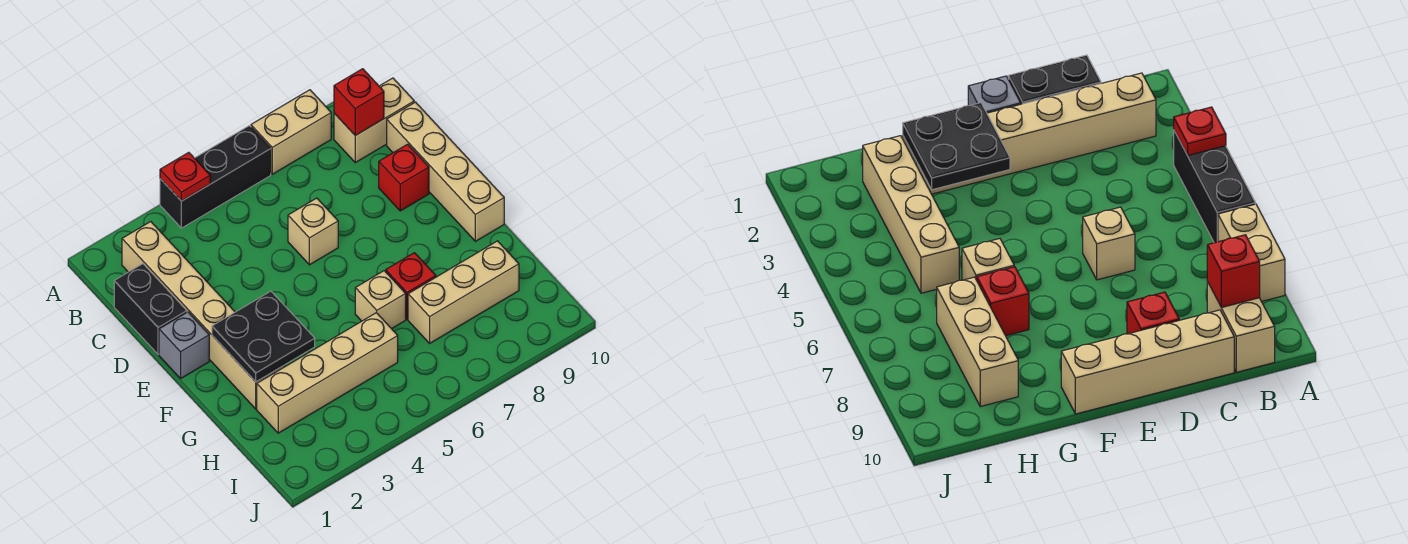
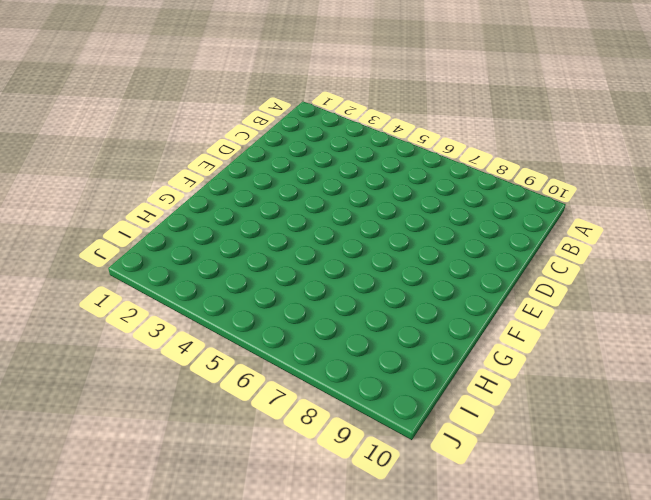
none -> black brick A4:A6 level 1
none -> tan brick A7:A8 level 1
none -> tan brick B2:G2 level 1

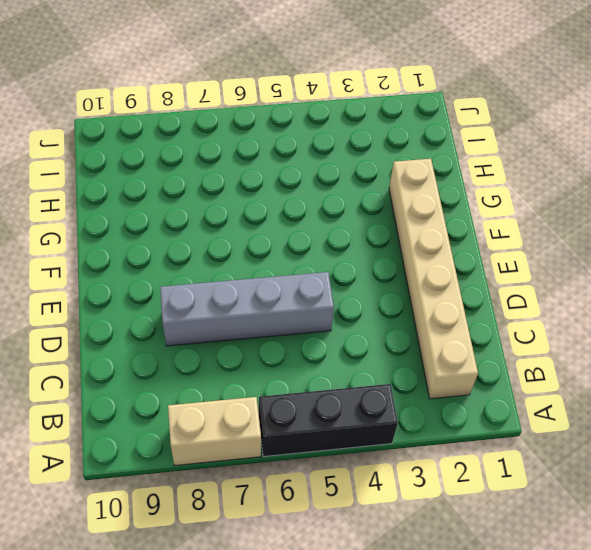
grey brick D5:D8 level 1 -> tan brick D6 level 1
none -> tan brick B9:B10 level 1
none -> black brick C1:D1 level 1
none -> tan brick C10:F10 level 1

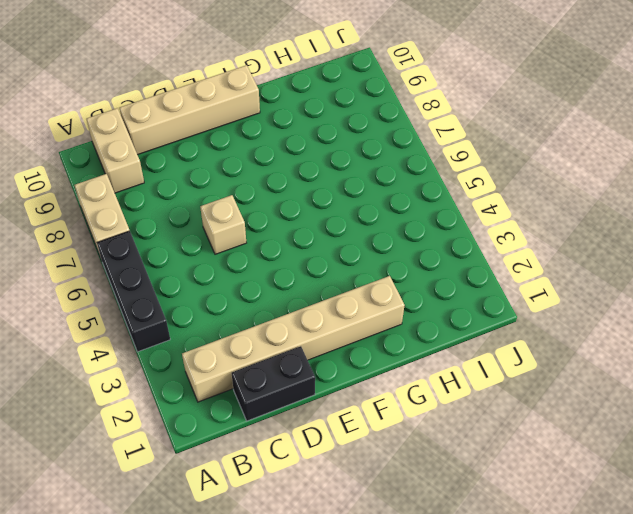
none -> red brick D9 level 1
none -> grey brick E1 level 1
none -> tan brick G6 level 1

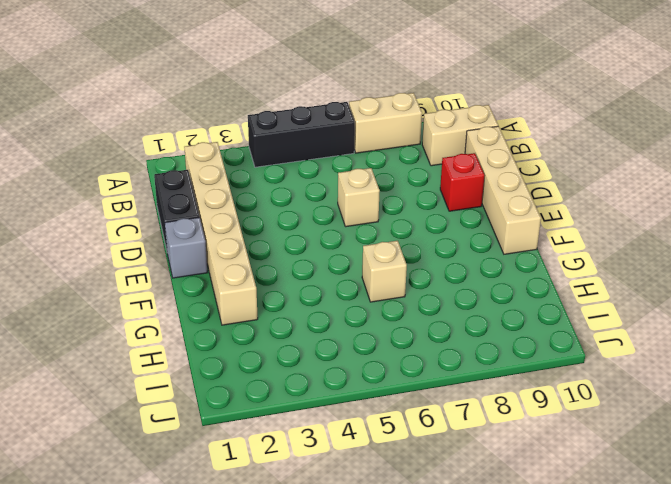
none -> red brick G7 level 1
none -> tan brick H2:H5 level 1
none -> tan brick H7:H9 level 1

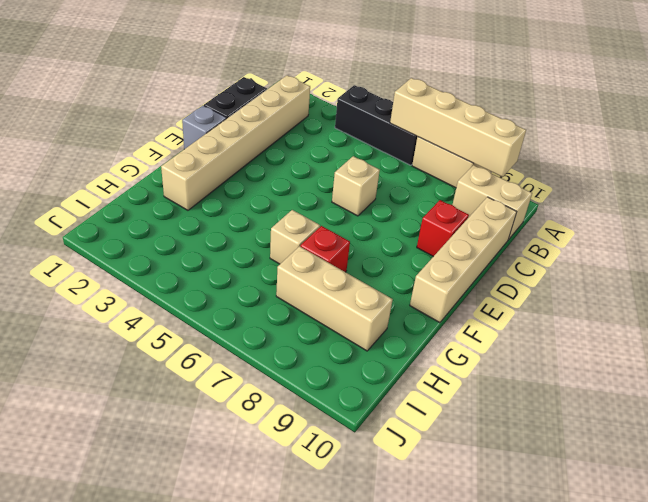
tan brick A6:A9 level 2 -> tan brick H2:H5 level 1
none -> red plate A4 level 2
none -> red brick B9 level 2
none -> black plate F2:G3 level 2

